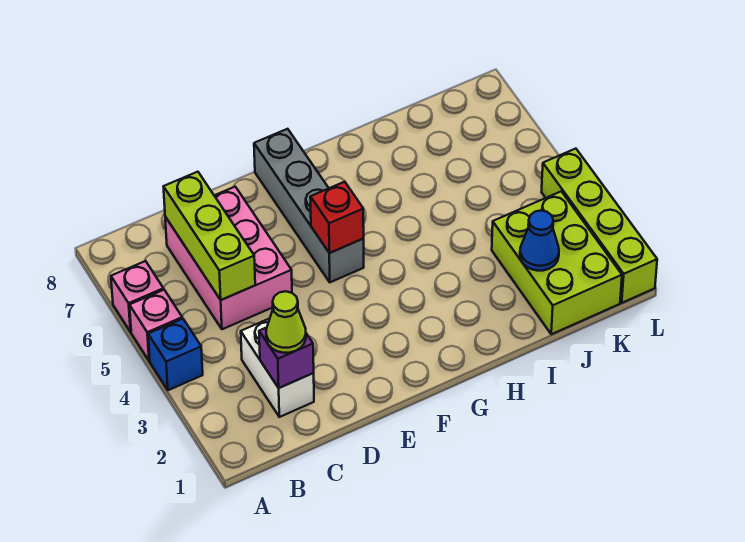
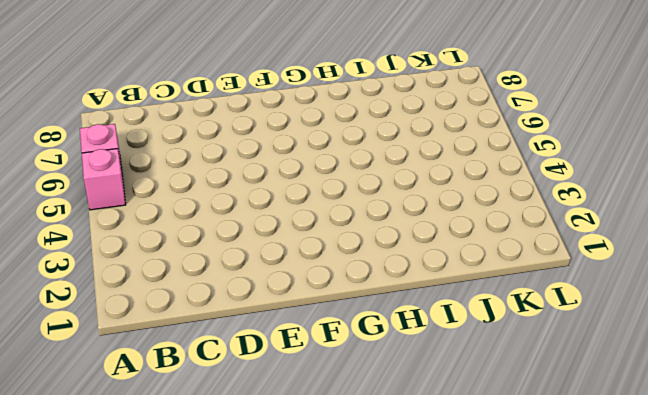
none -> blue brick A4 level 1
none -> white brick C2:C3 level 1
none -> pink brick C5:D7 level 1

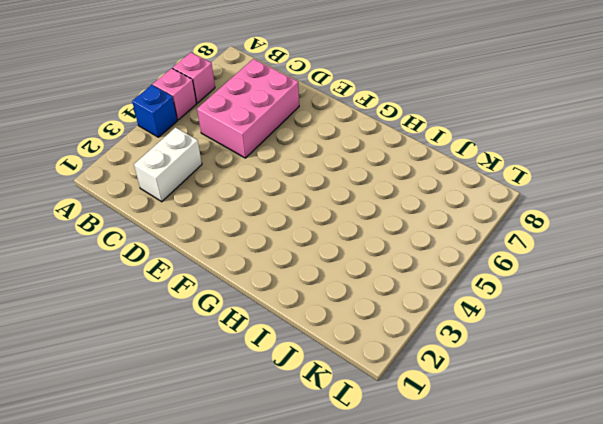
none -> grey brick F5:F8 level 1
none -> lime brick J1:K3 level 1
none -> lime brick L1:L4 level 1

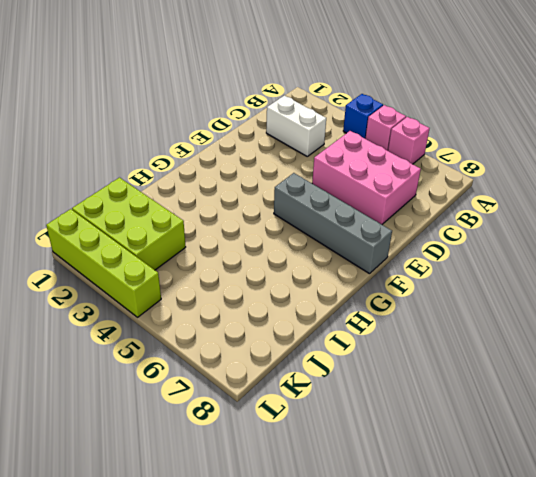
none -> purple brick C2 level 2
none -> lime brick C5:C7 level 2
none -> red brick F5 level 2

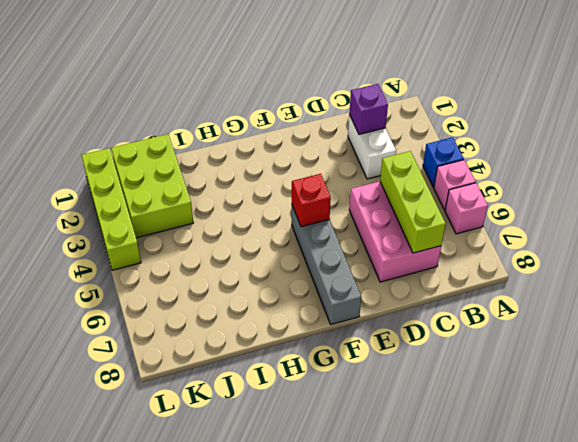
none -> blue cone J2 level 2
none -> lime cone C2 level 3

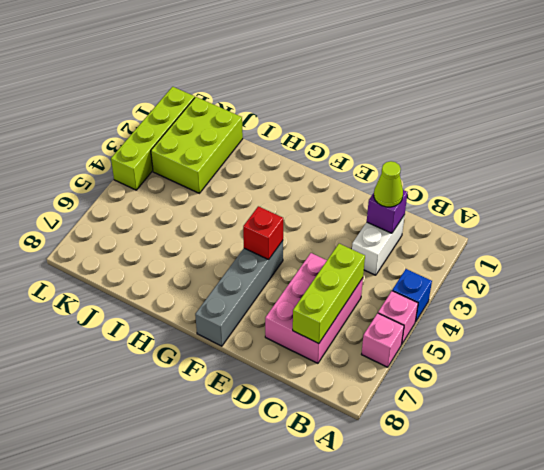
none -> blue cone J2 level 2

